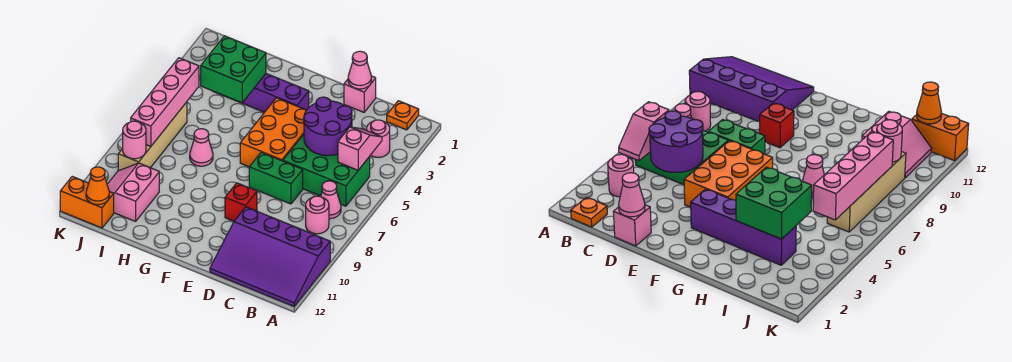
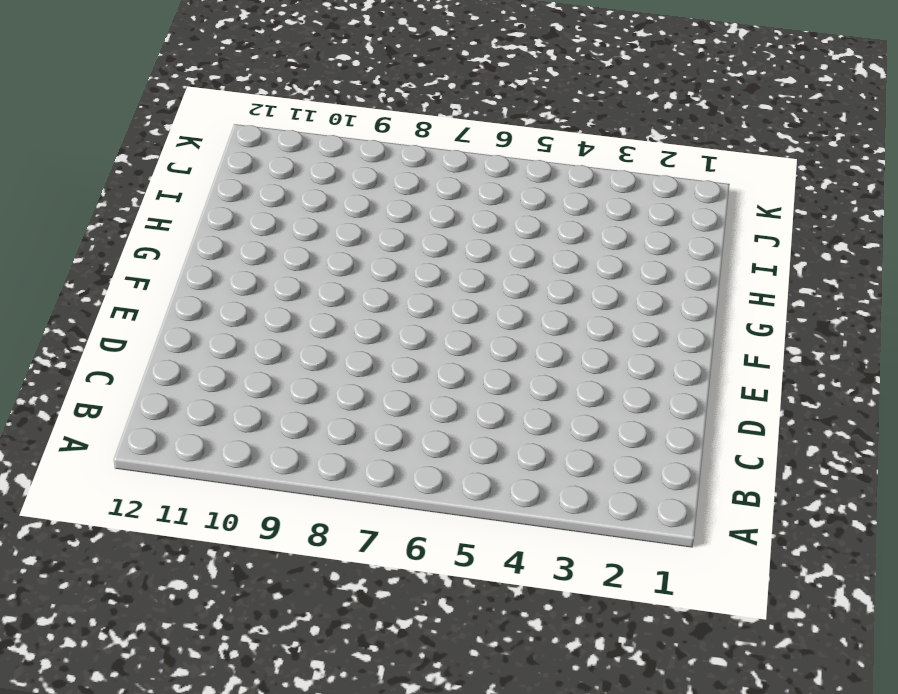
none -> purple slope A10:D12 level 1 top 10
none -> orange plate B1 level 1
none -> pink round brick B3 level 1

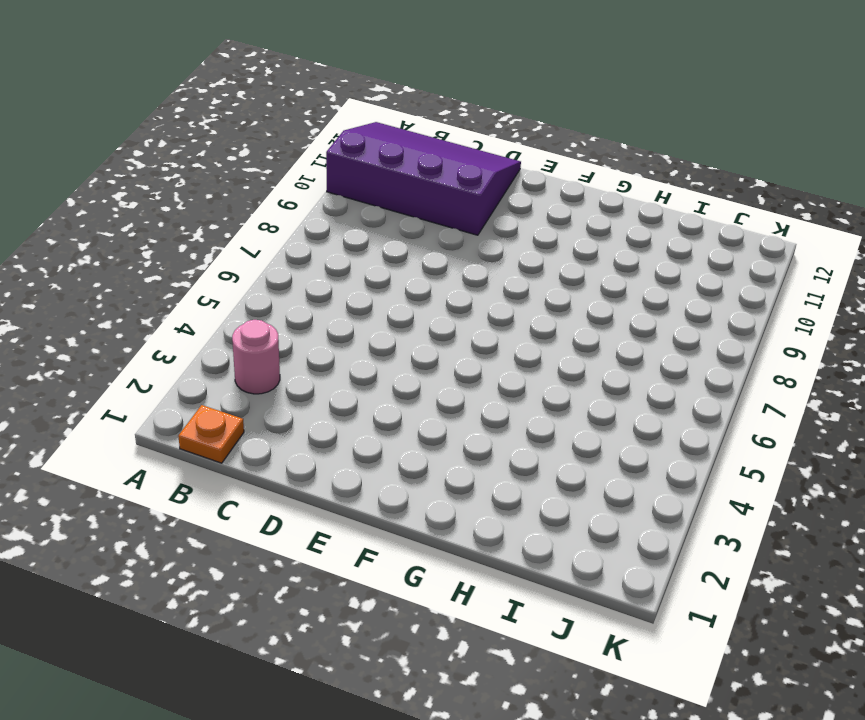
none -> green brick B5:D6 level 1
none -> pink cone B7 level 1
none -> pink round brick B8 level 1

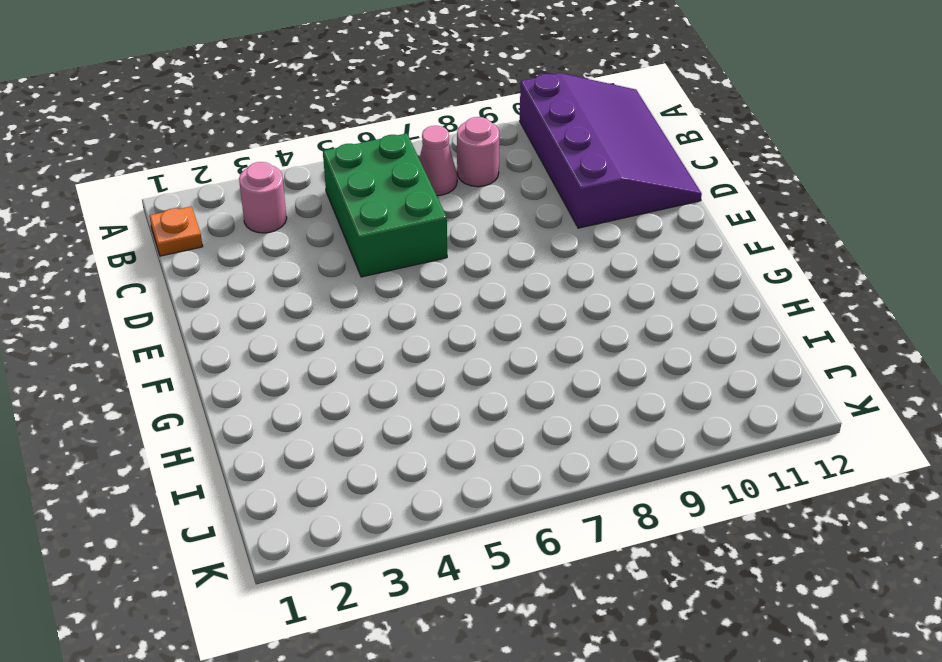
none -> pink brick D1 level 1
none -> green brick D7:E7 level 1
none -> orange brick E4:F6 level 1

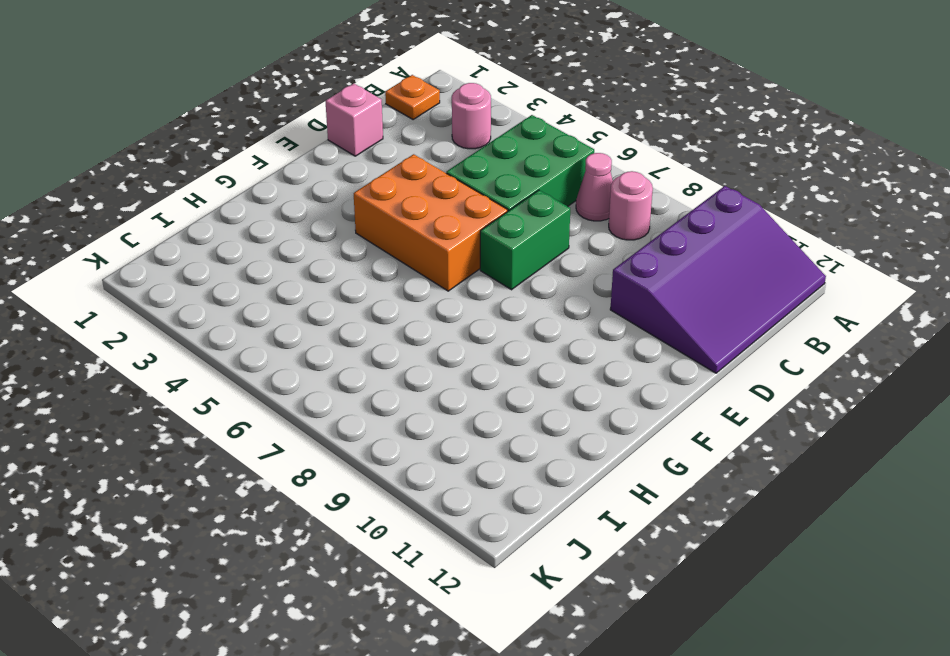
none -> red brick E9 level 1
none -> purple brick F3:I3 level 1
none -> pink cone H7 level 1

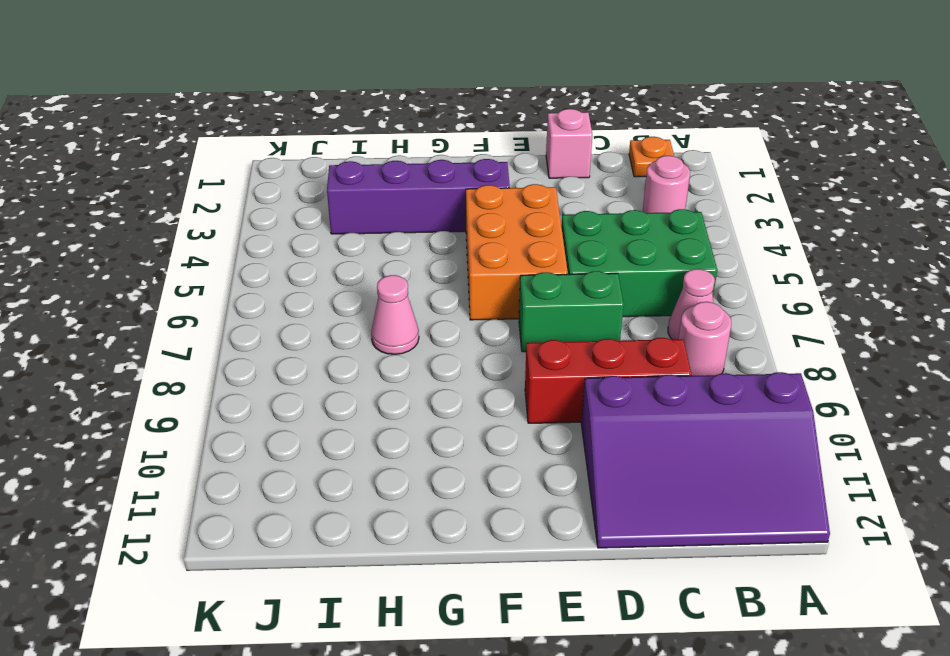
red brick C9:E9 level 1 -> red brick E9 level 1
none -> pink slope I10:J11 level 1 top I
none -> tan brick J6:J9 level 1
none -> orange brick J12:K12 level 1

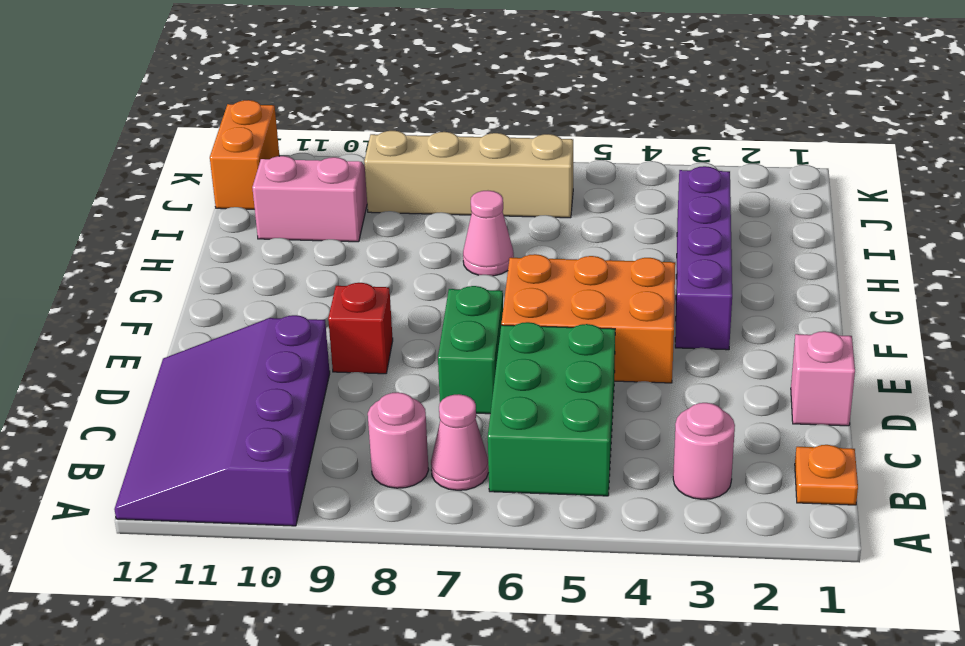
none -> pink slope B4:B5 level 2 top 5
none -> purple round brick C4:D5 level 2
none -> pink cone D1 level 2

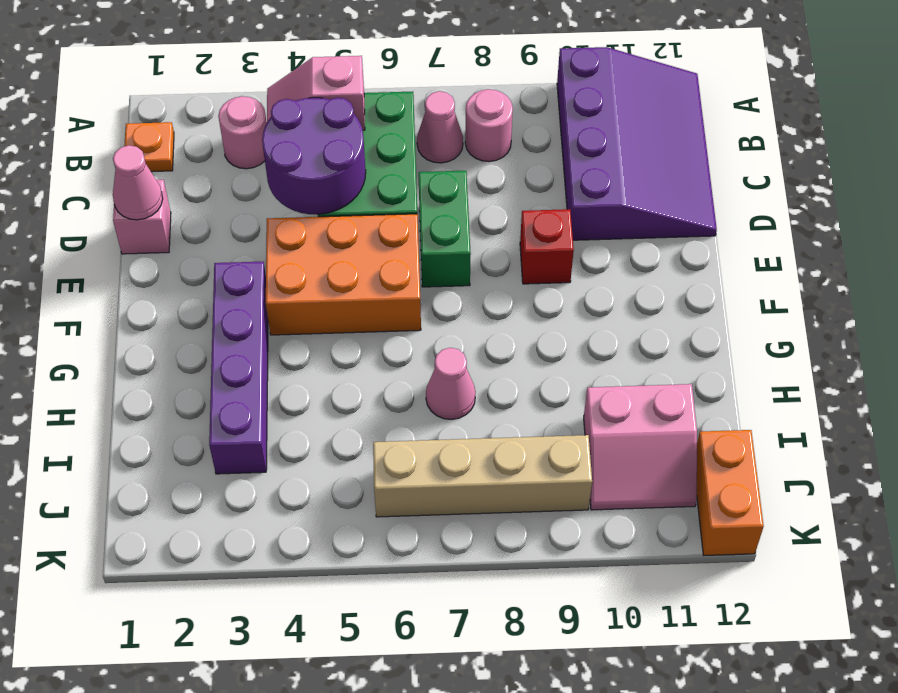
none -> green brick H3:I4 level 2
none -> pink brick J5:J8 level 2
none -> pink round brick J9 level 2

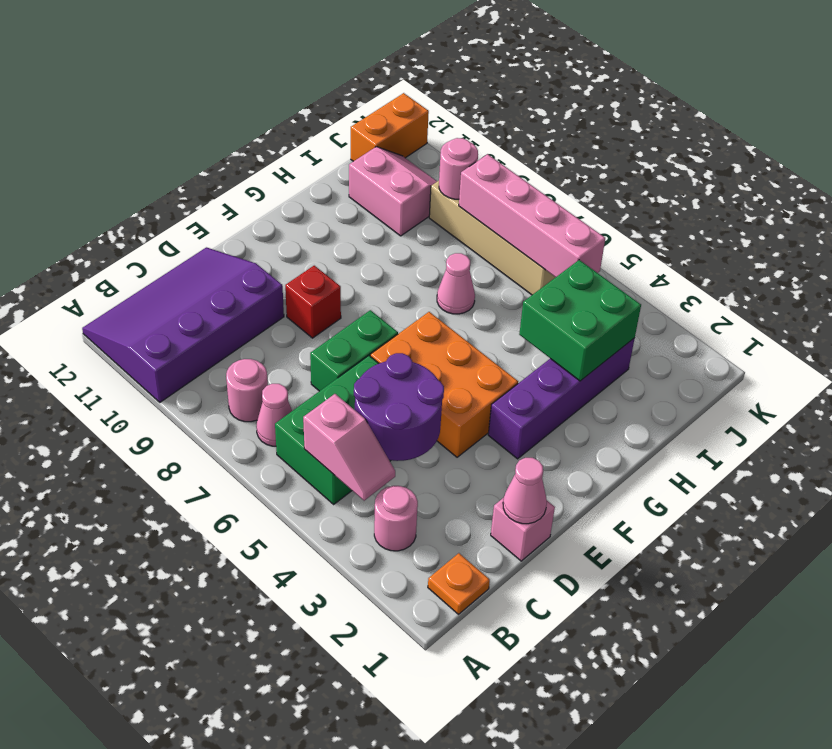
none -> orange cone J12 level 2

